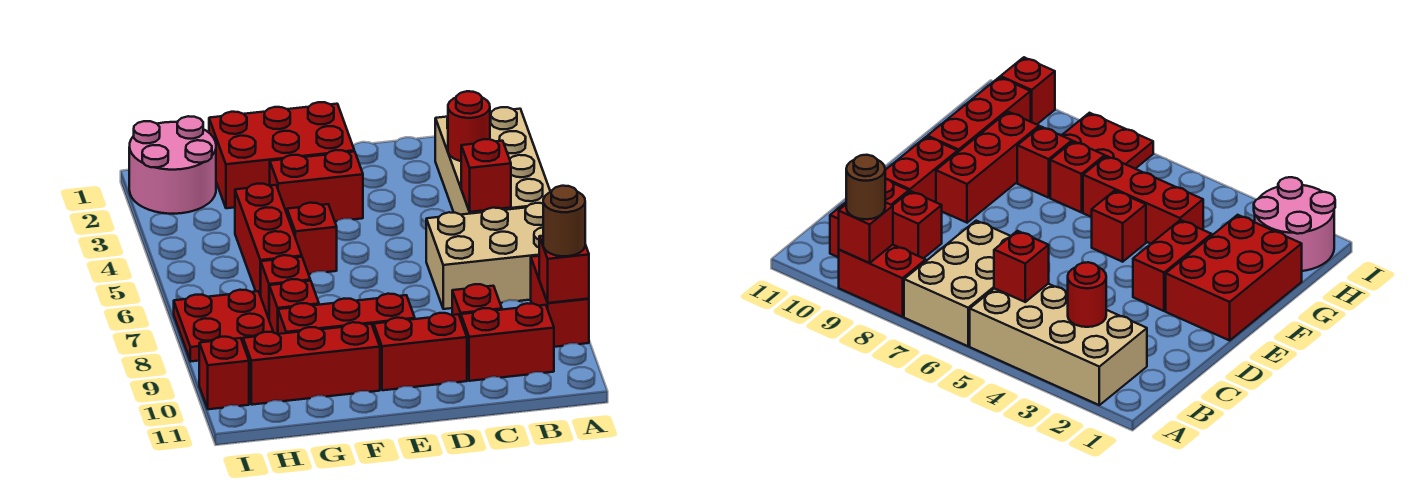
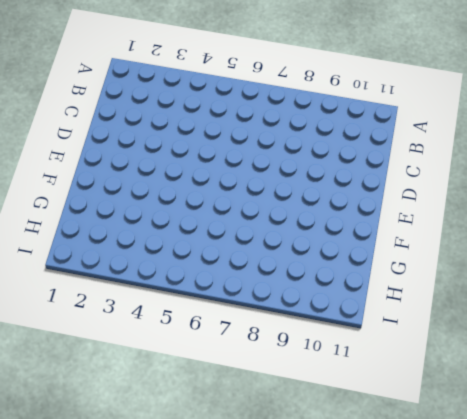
none -> tan brick A2:B5 level 1
none -> tan brick A6:C7 level 1
none -> red brick A8:A9 level 1

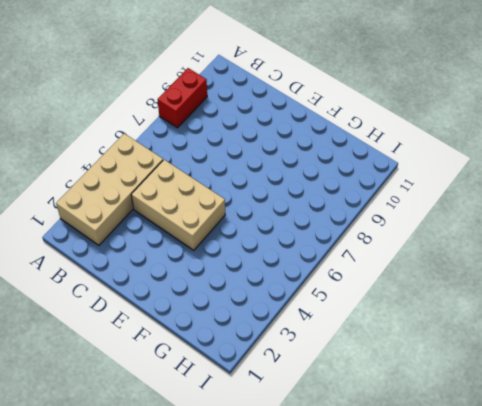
tan brick C4:E5 level 1 -> tan brick A6:C7 level 1
none -> red brick B10:C10 level 1
none -> red brick C9 level 1
none -> red brick D10:E10 level 1

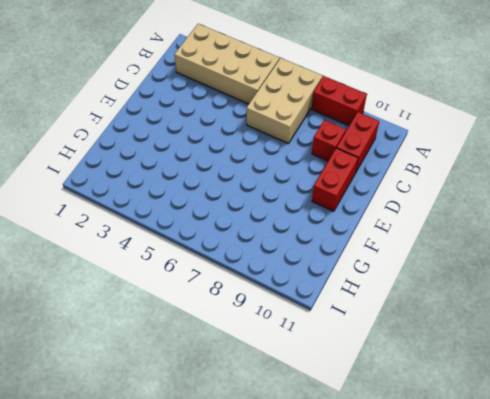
none -> red brick E1:G2 level 1
none -> red brick E3:F3 level 1
none -> red brick E9:G9 level 1

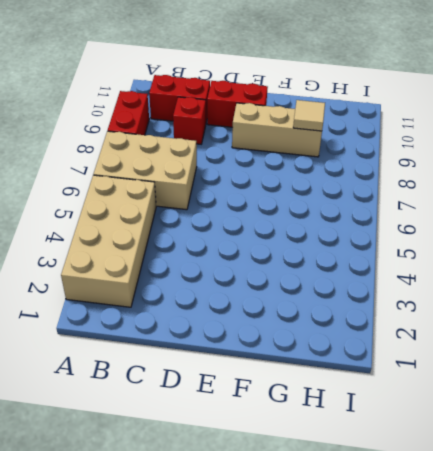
tan brick E9:G9 level 1 -> red brick E9:G9 level 1
tan tile G9 level 2 -> none
none -> red brick E1:G2 level 1
none -> red brick E3:F3 level 1
none -> red brick F5 level 1

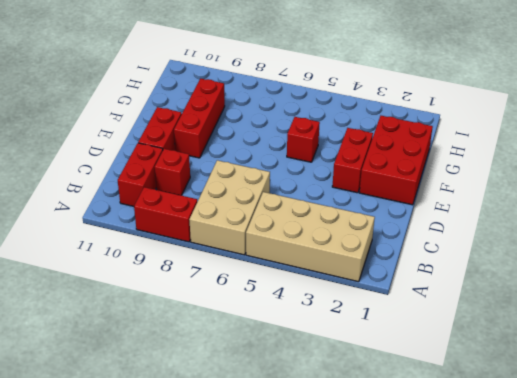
none -> red brick F10:H10 level 1
none -> red brick G4:G6 level 1
none -> red brick G7 level 1

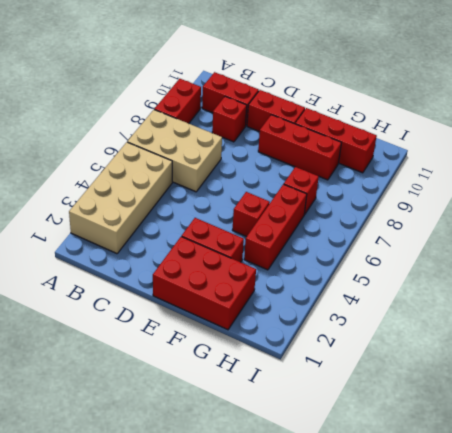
none -> red brick G8 level 1
none -> pink round brick H1:I2 level 1
none -> red plate H7:I8 level 1

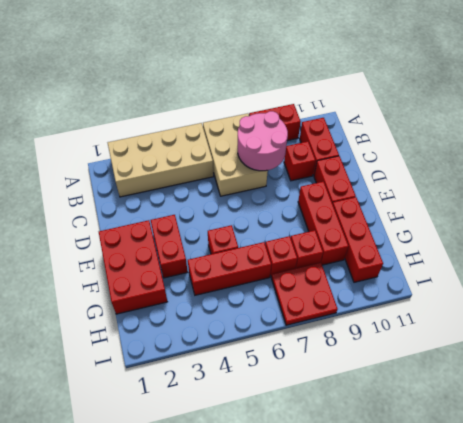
pink round brick B7:C8 level 2 -> pink round brick H1:I2 level 1
none -> red brick I10 level 1
none -> red brick A9 level 2
none -> red round brick B3 level 2

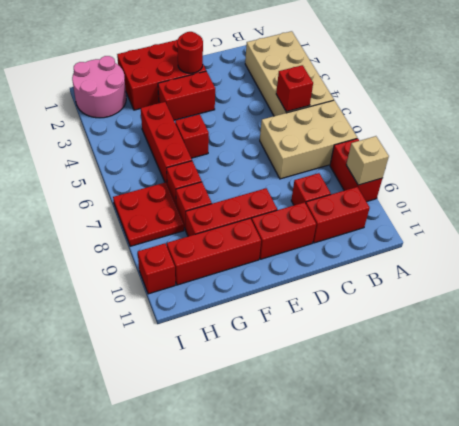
tan brick A9 level 2 -> red brick A9 level 2
red round brick E2 level 2 -> red round brick B3 level 2
none -> brown round brick A9 level 3

